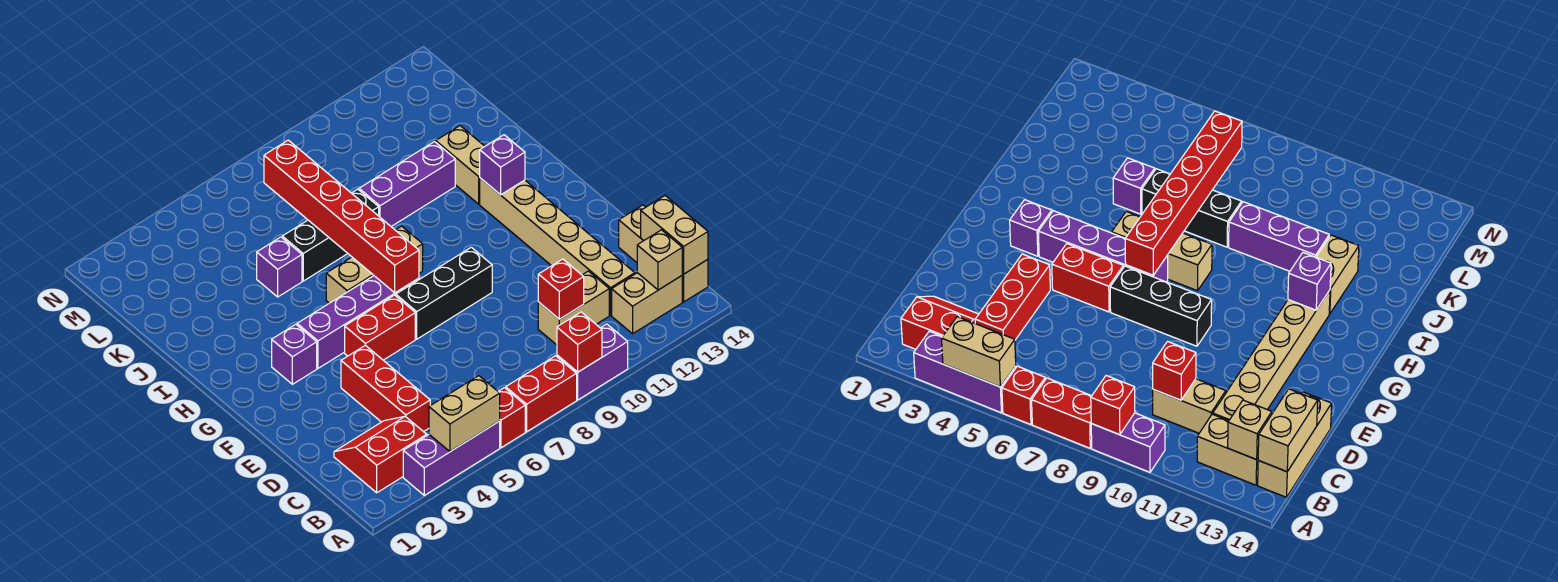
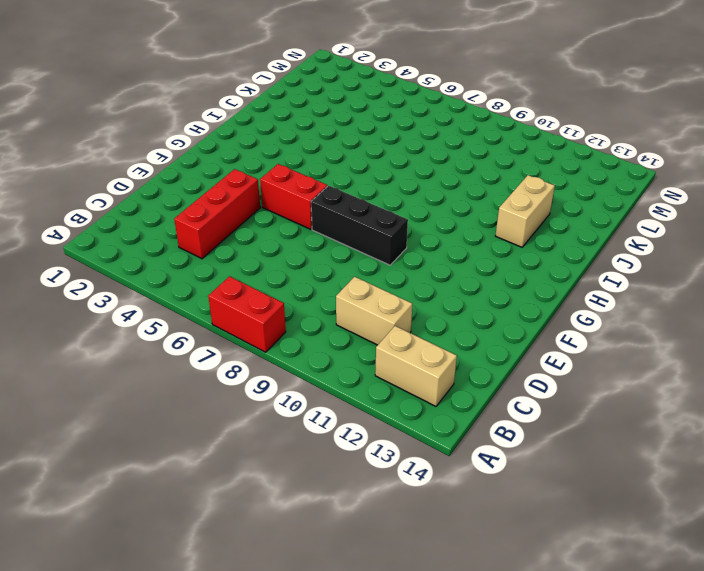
none -> purple brick A3:A5 level 1
none -> red brick A6 level 1
none -> purple brick A9:A10 level 1

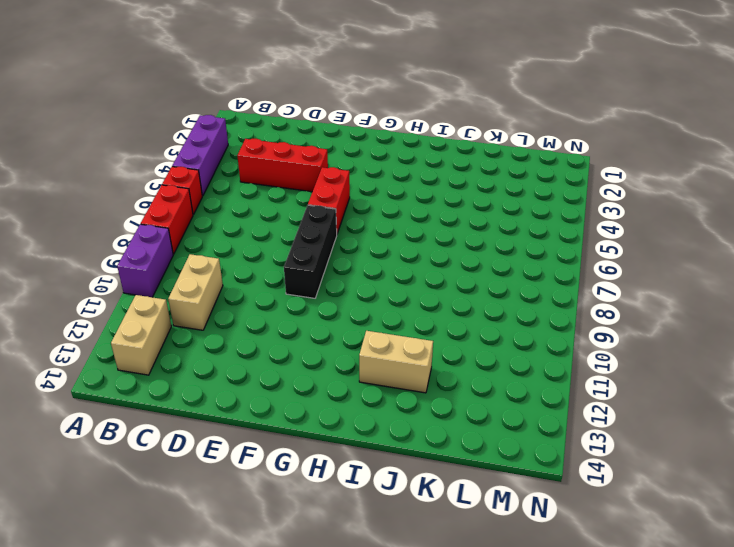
none -> red slope B2:C3 level 1 top B
none -> tan brick B14:D14 level 1
none -> tan brick C12:H12 level 1

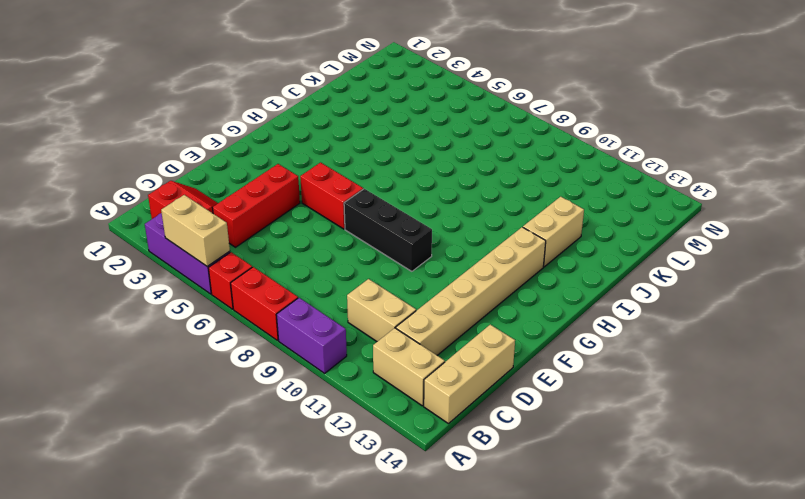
none -> purple brick G3 level 1
none -> purple brick G4:G7 level 1
none -> tan brick H6:H8 level 1

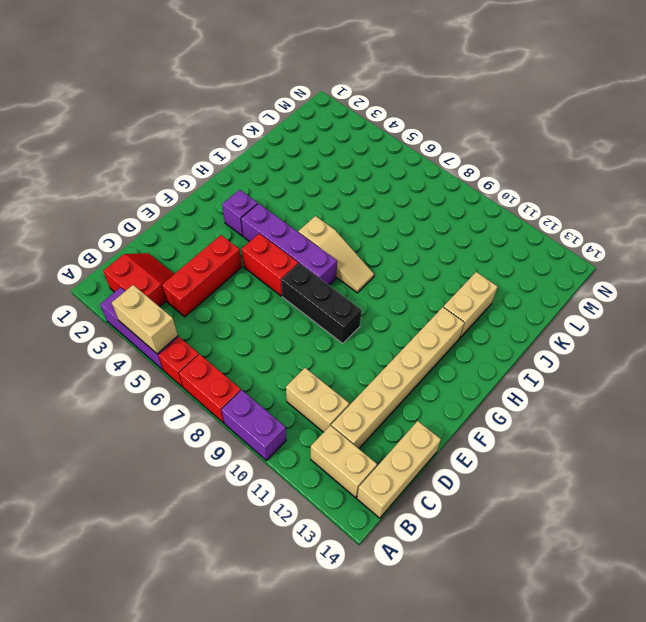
tan slope H6:H8 level 1 top 6 -> tan brick H6:H8 level 1
none -> purple brick J5 level 1
none -> black brick J6:J8 level 1
none -> purple brick J9:J11 level 1

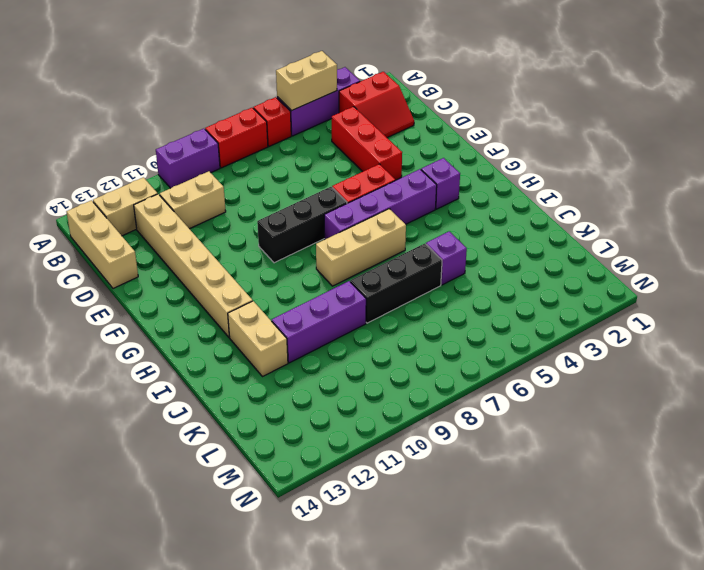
none -> red brick A9 level 2
none -> tan brick B13 level 2
none -> tan brick B14:C14 level 2

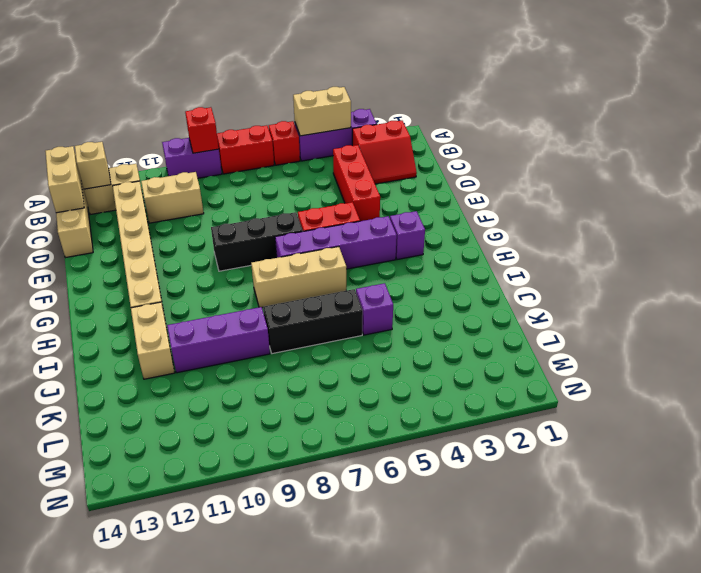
none -> red brick C10 level 2
none -> red brick G7:L7 level 2
none -> purple brick H12 level 2

